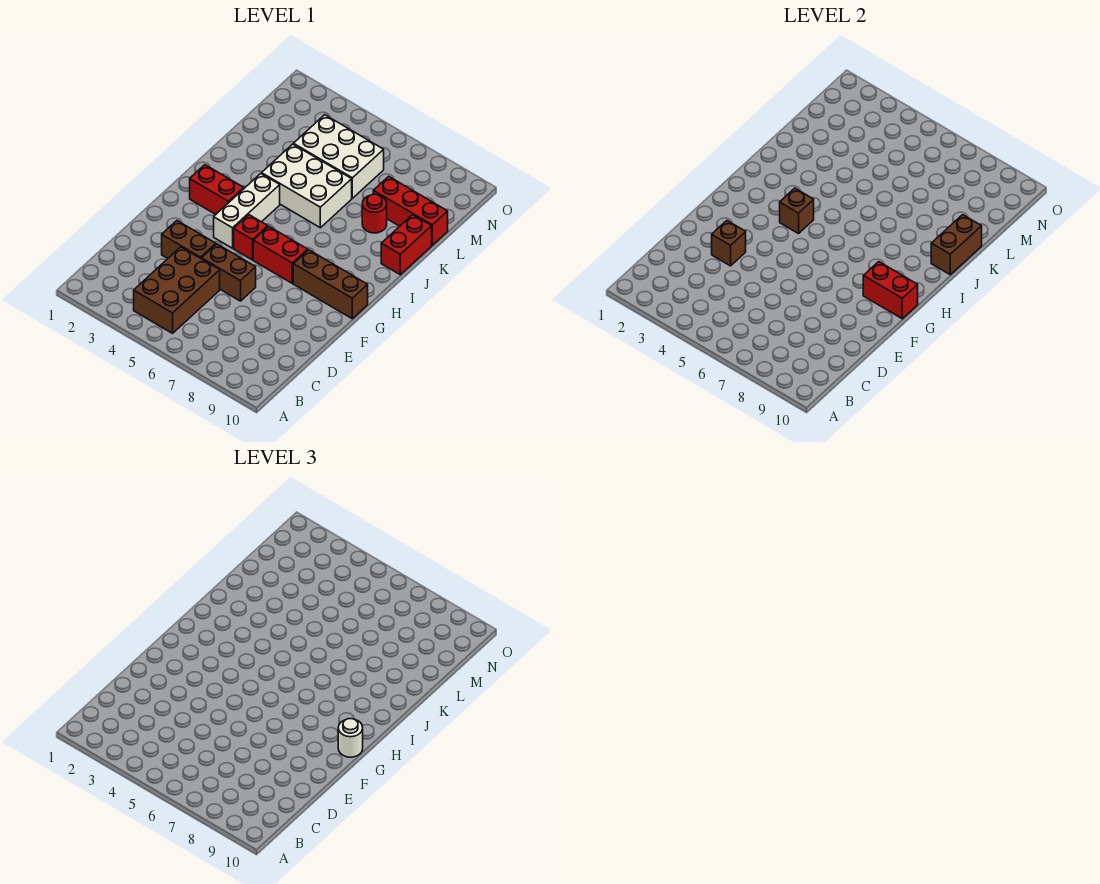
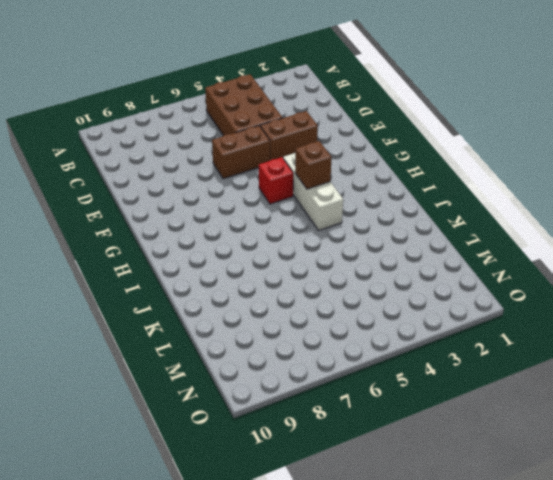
none -> red brick G6:G7 level 1
none -> brown brick G8:G10 level 1
none -> red brick H2:H3 level 1

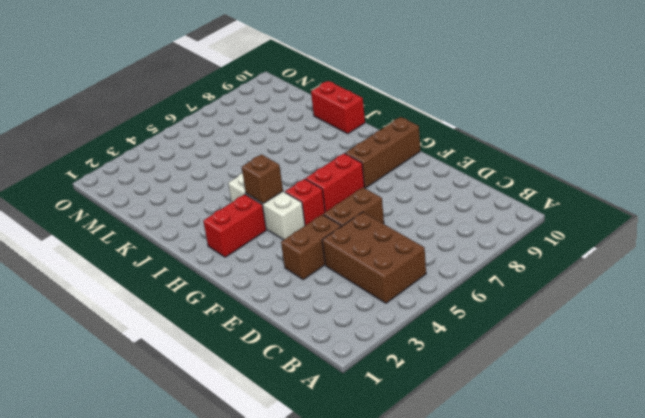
none -> white brick J4:K6 level 1
none -> red round brick K8 level 1
none -> white brick L4:M6 level 1

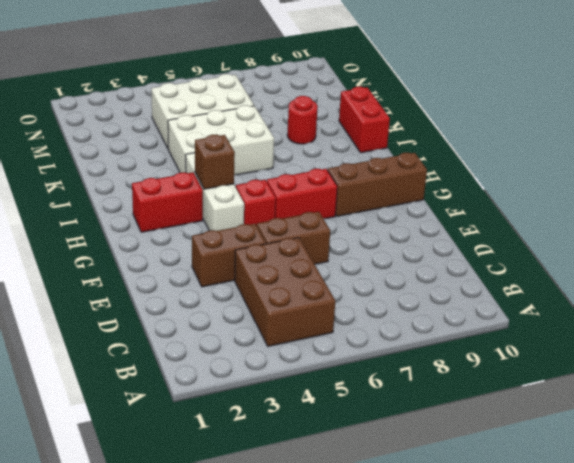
none -> red brick L8:L10 level 1
none -> brown brick E3 level 2
none -> red brick G9:G10 level 2

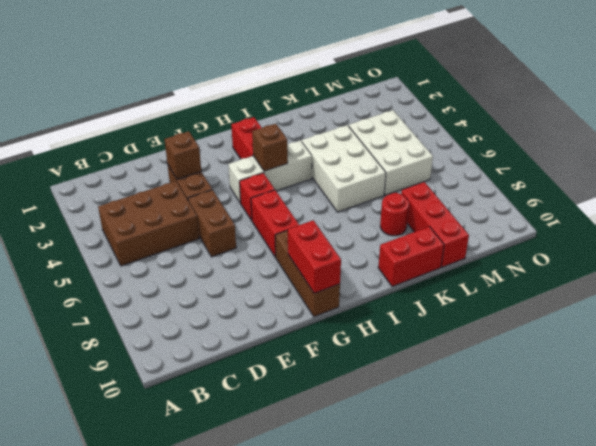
none -> brown brick J10:K10 level 2
none -> white round brick G10 level 3

